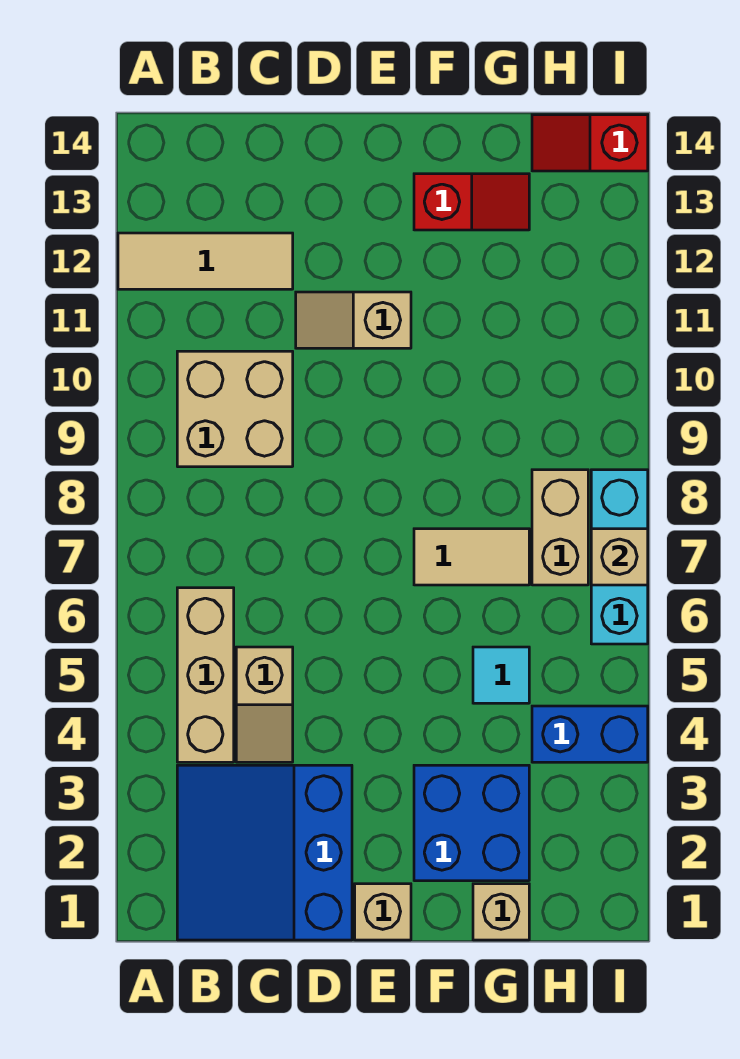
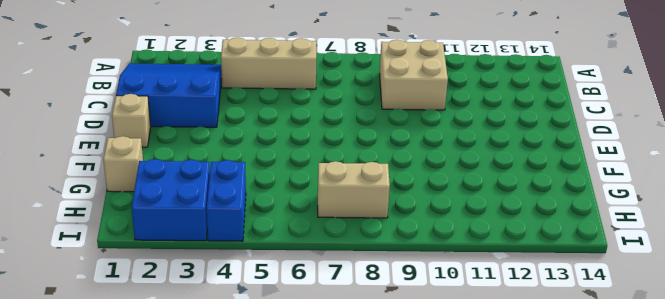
blue brick H2:I3 level 1 -> blue brick F2:G3 level 1
none -> tan tile A12:C12 level 1
none -> tan slope C4:C5 level 1 top 5
none -> tan slope D11:E11 level 1 top E

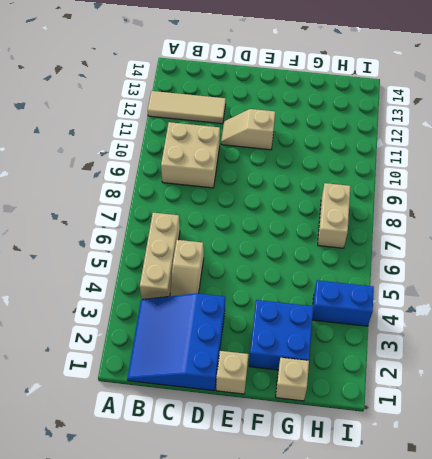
none -> tan tile F7:G7 level 1
none -> red slope F13:G13 level 1 top F
none -> cyan tile G5 level 1

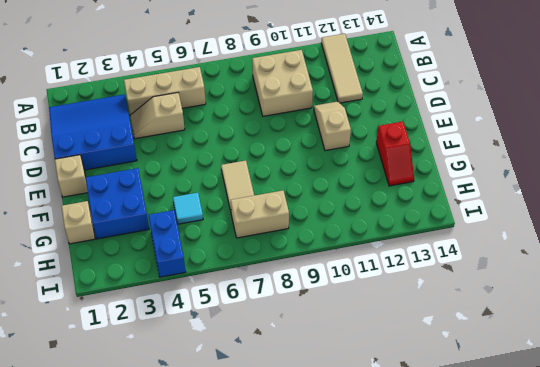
none -> red slope H14:I14 level 1 top I
none -> cyan brick I6:I8 level 1
none -> tan brick I7 level 2

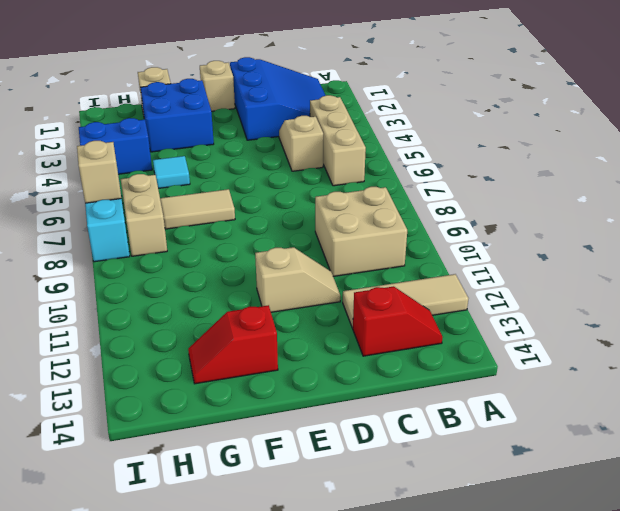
red slope B13:C13 level 1 top C -> red slope H14:I14 level 1 top I

